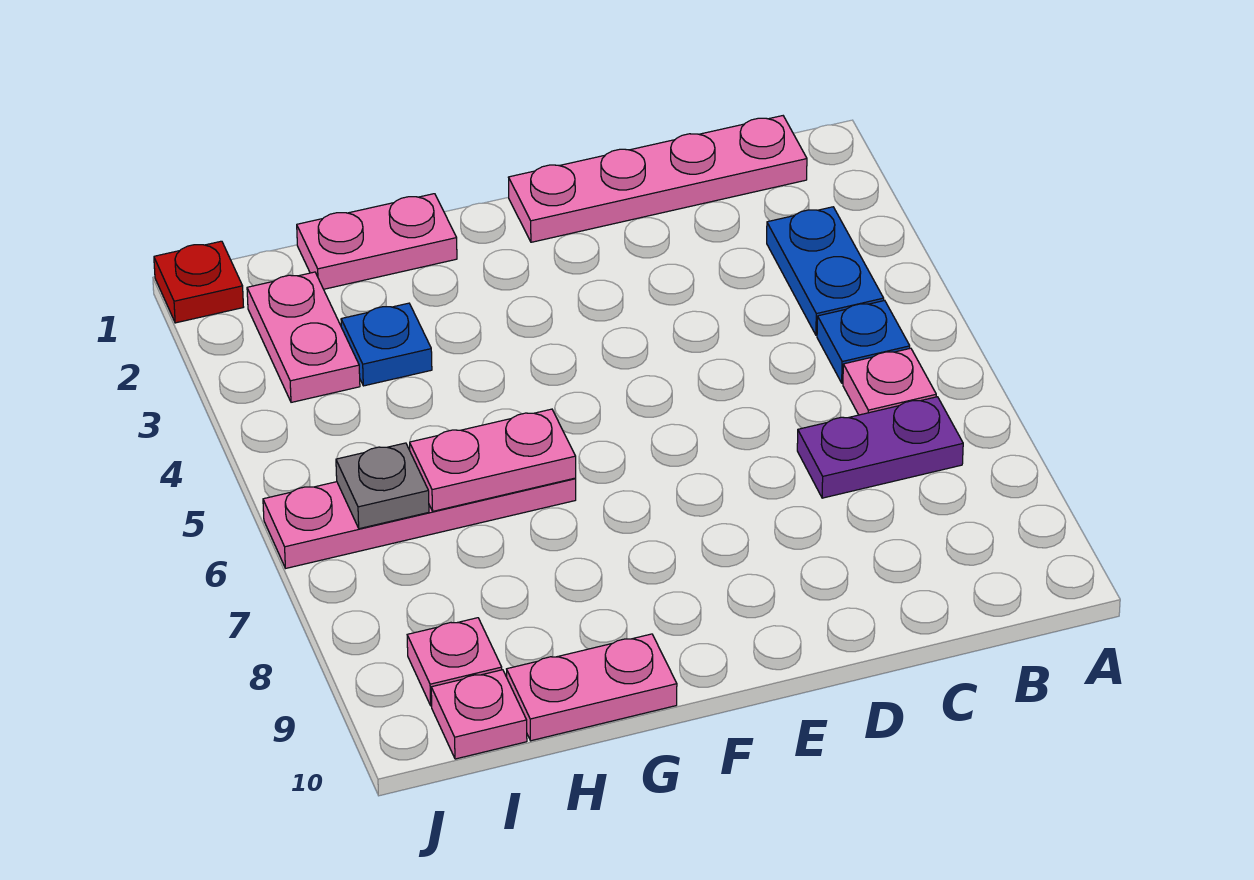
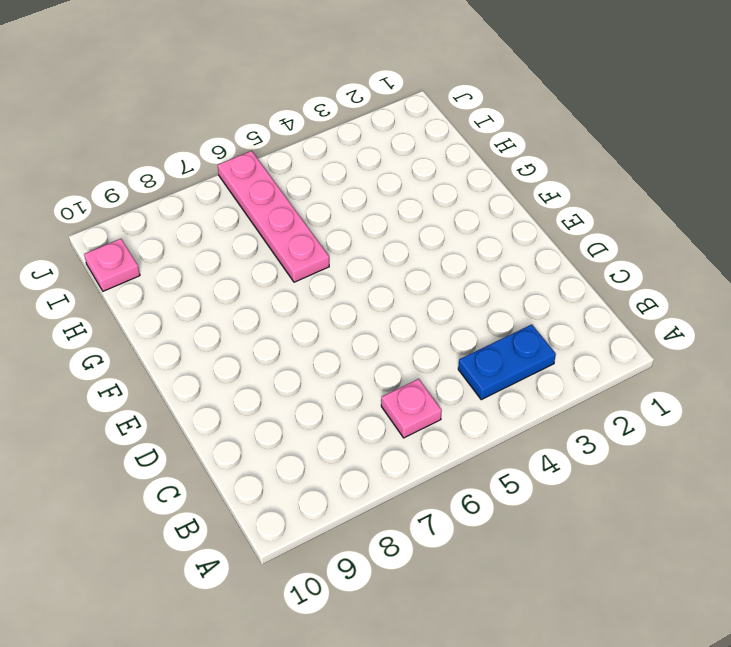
none -> pink plate B1:E1 level 1
none -> blue plate B5 level 1
none -> purple plate B7:C7 level 1

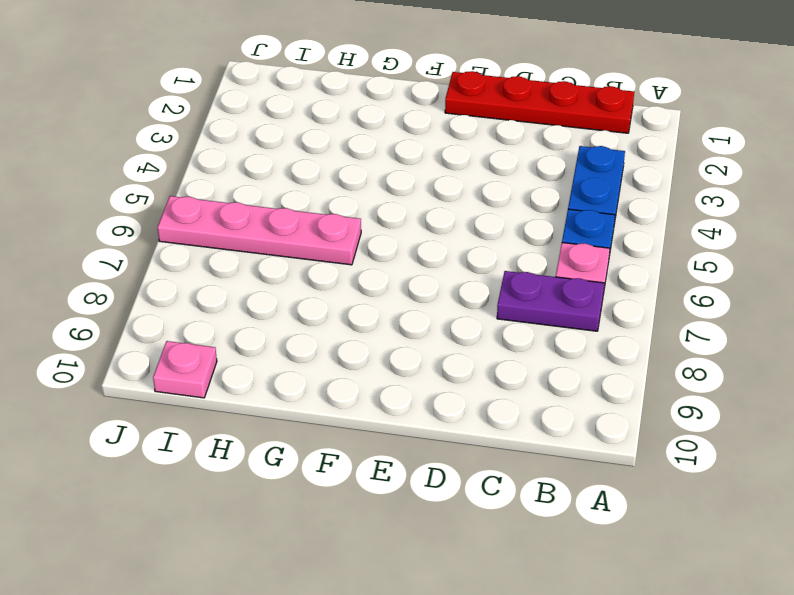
red plate B1:E1 level 1 -> pink plate B1:E1 level 1
none -> pink plate G1:H1 level 1
none -> pink plate G10:H10 level 1
none -> blue plate H3 level 1

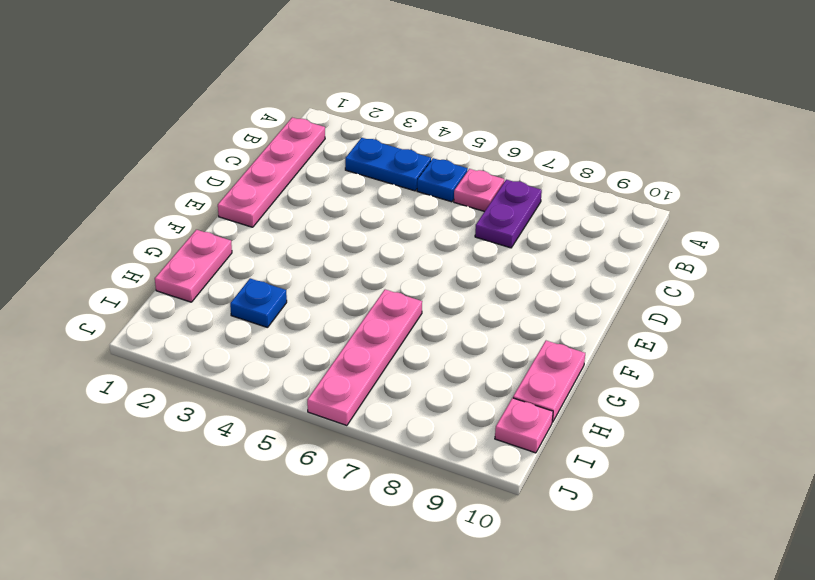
none -> pink plate I2:I3 level 1
none -> pink plate I9 level 1
none -> red plate J1 level 1

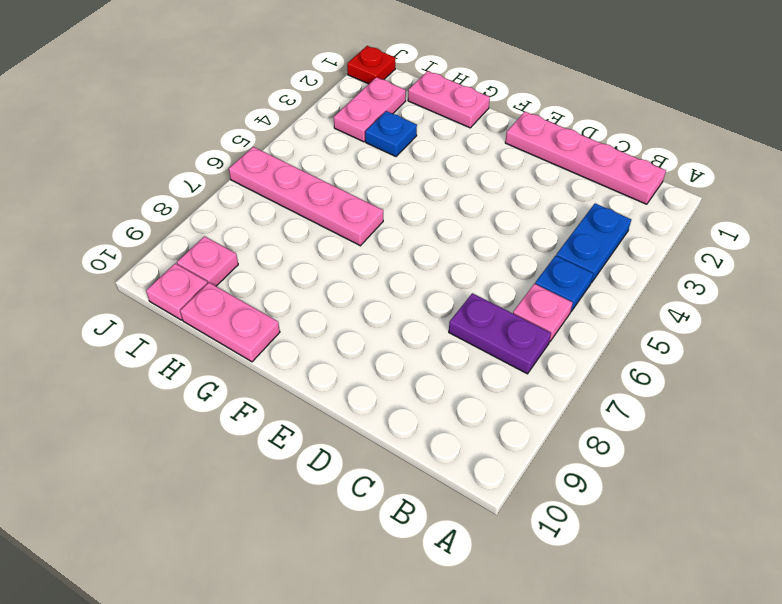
none -> pink plate G6:H6 level 2
none -> grey plate I6 level 2

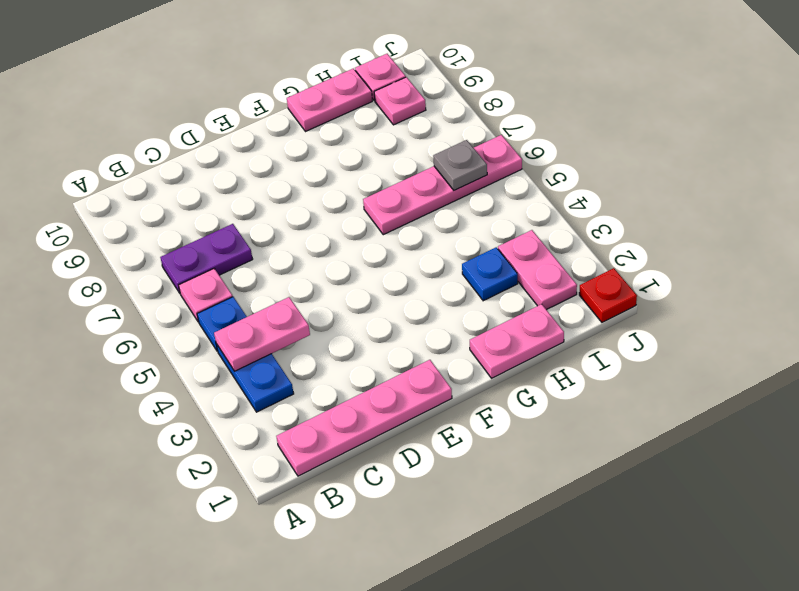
pink plate B4:C4 level 2 -> pink plate G6:H6 level 2

